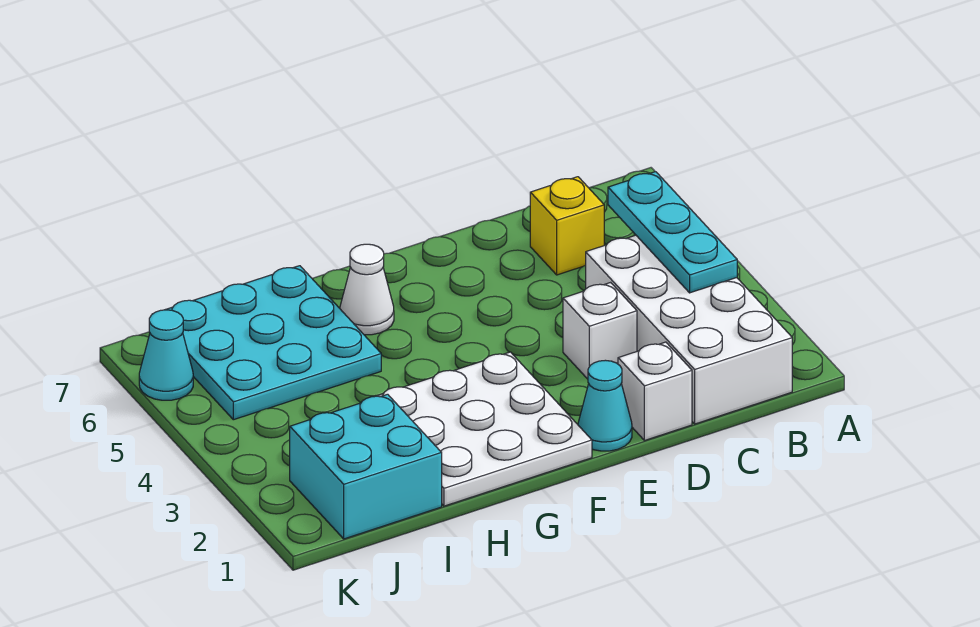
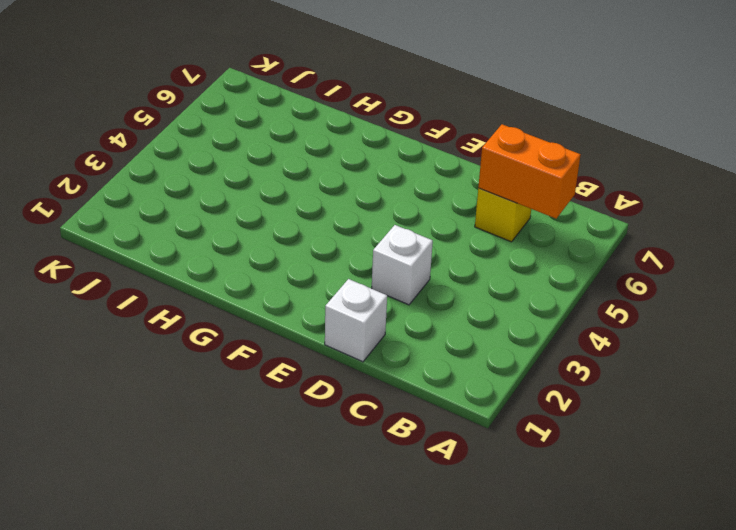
orange brick B6:C6 level 2 -> none
none -> white brick B1:C4 level 1
none -> cyan cone E1 level 1

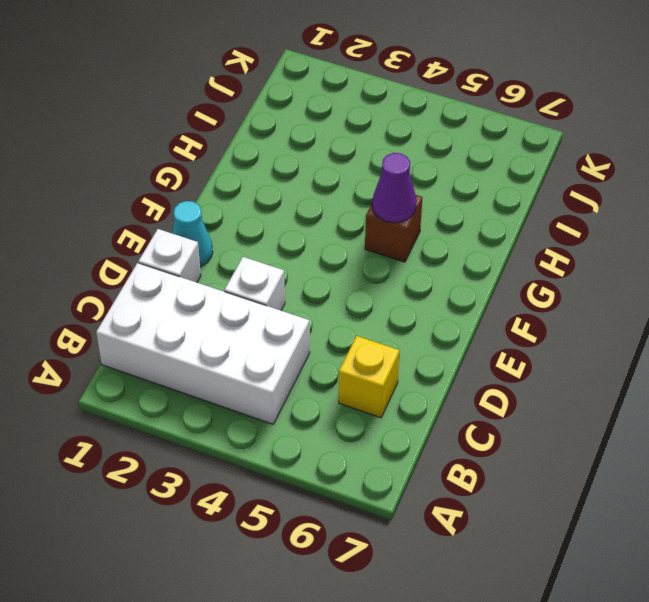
brown brick G5 level 1 -> none
purple cone G5 level 2 -> none
none -> white plate F1:H3 level 1
none -> white cone G6 level 1

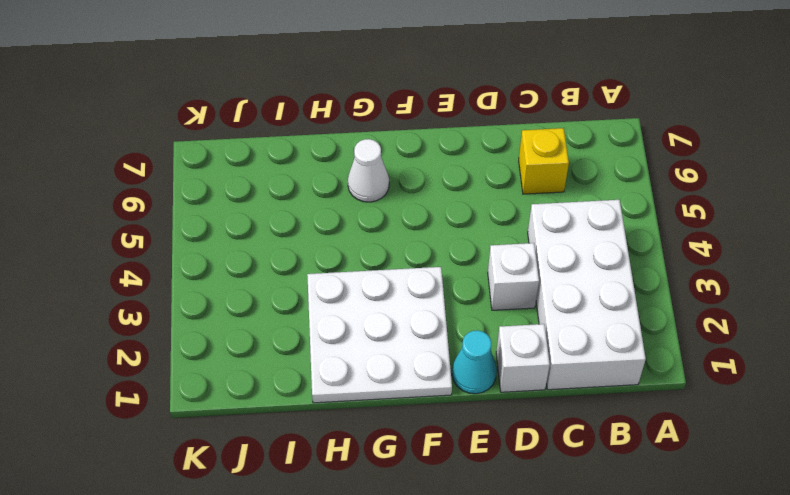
none -> cyan plate H5:J7 level 1
none -> cyan brick I1:J2 level 1

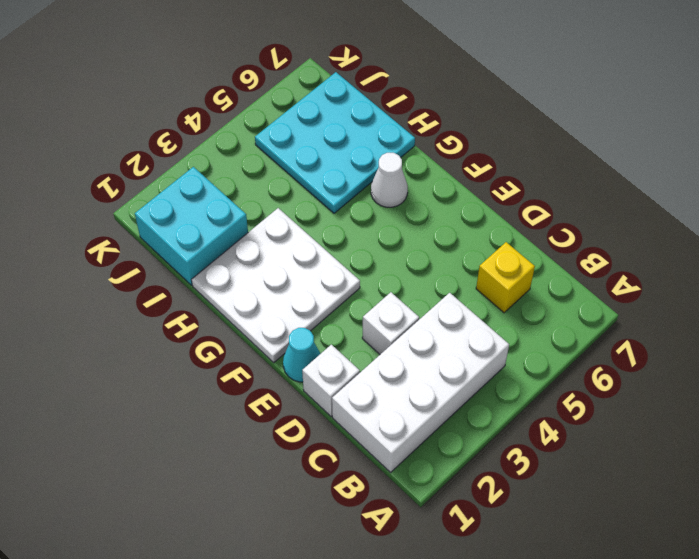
none -> cyan cone K6 level 1
none -> cyan plate B3:B5 level 2

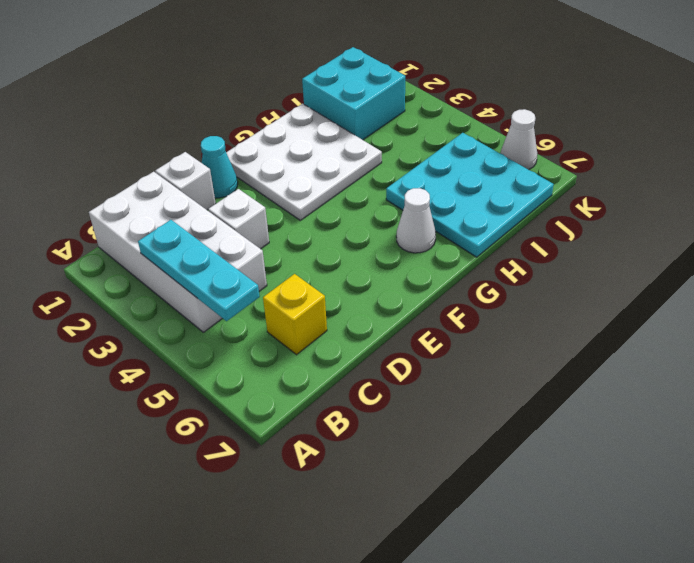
white cone K6 level 1 -> cyan cone K6 level 1

